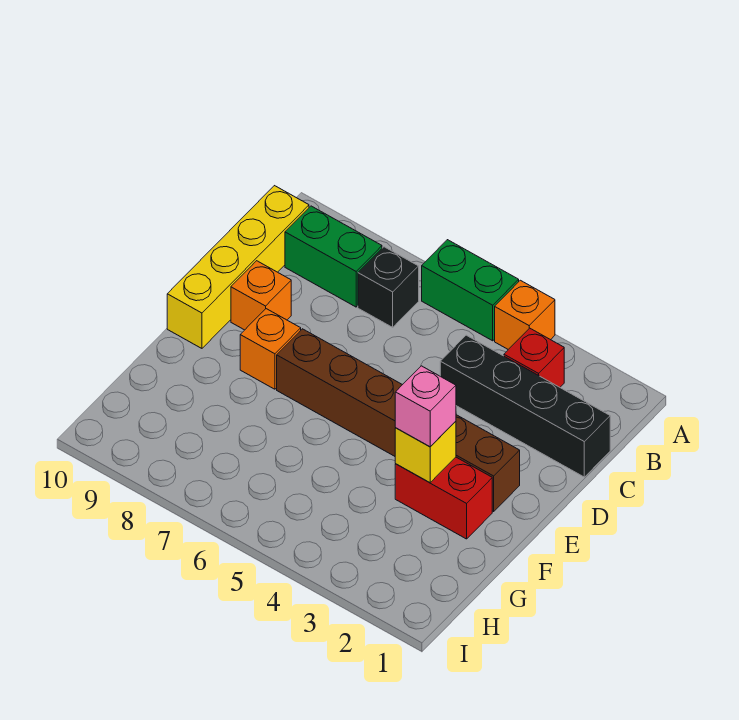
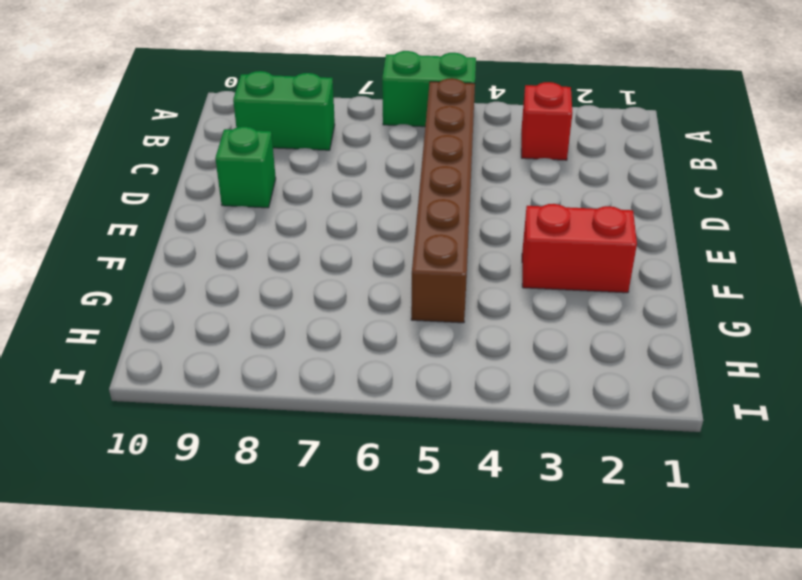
brown brick B5:G5 level 1 -> brown brick E2:E7 level 1
green brick D9 level 1 -> orange brick D9 level 1
none -> orange brick A4 level 1
none -> black brick B7 level 1
none -> yellow brick B10:E10 level 1

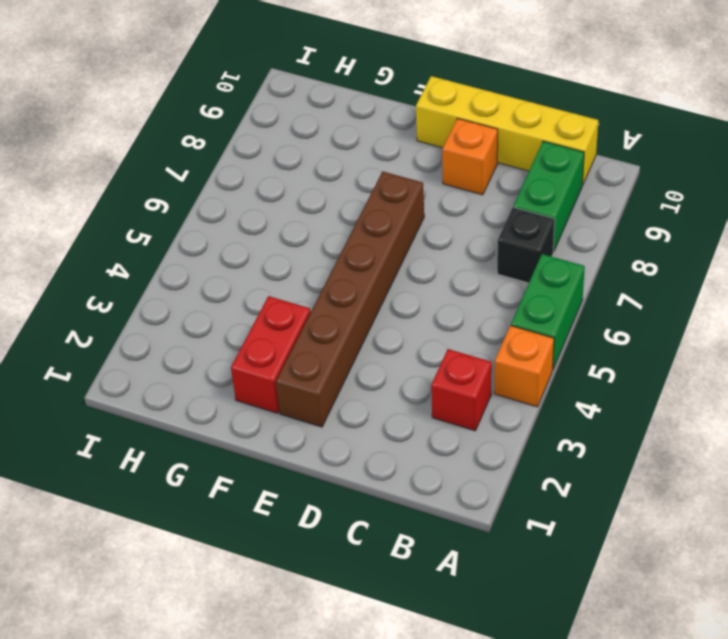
none -> black brick C1:C4 level 1
none -> orange brick E8 level 1
none -> yellow brick F3 level 2

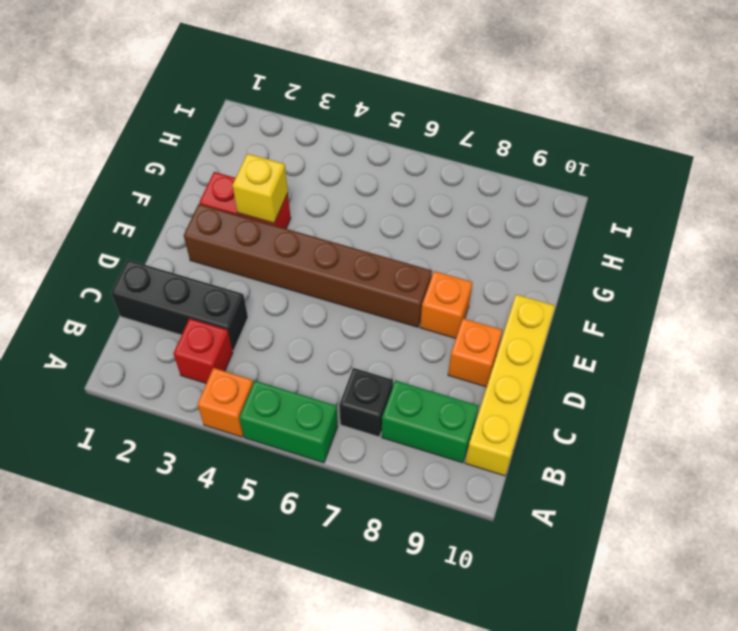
black brick C1:C3 level 1 -> black brick C1:C4 level 1
none -> pink brick F3 level 3

